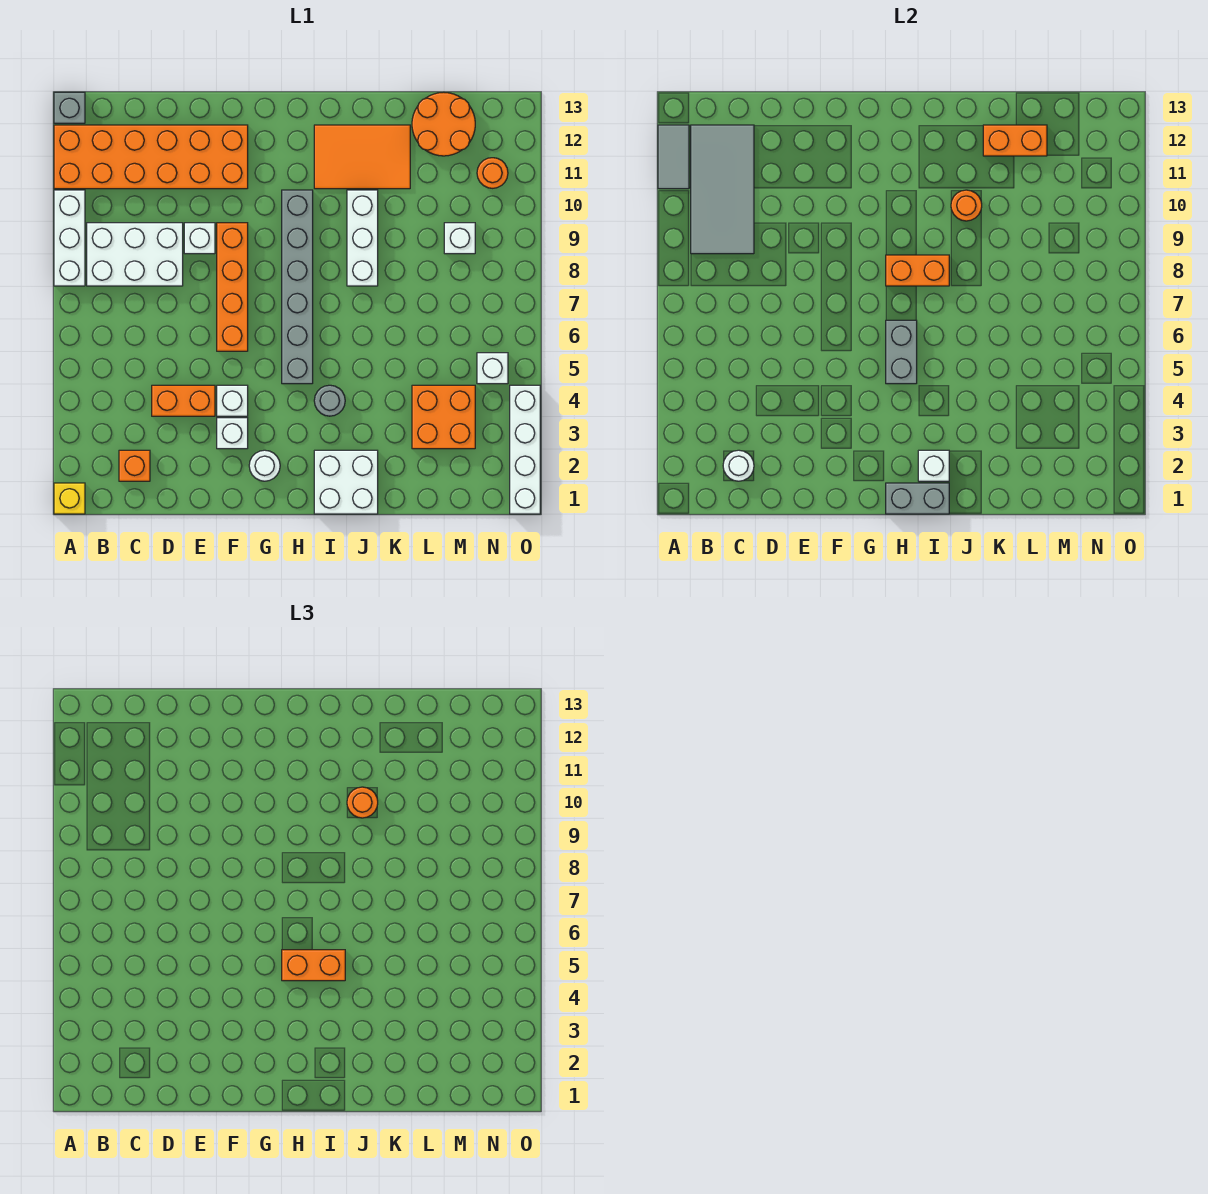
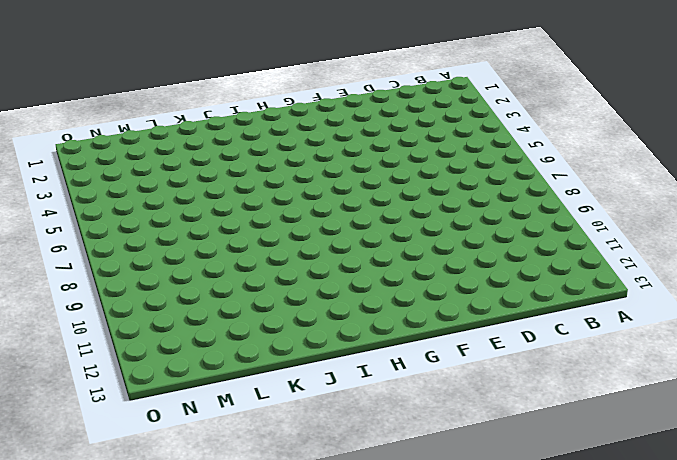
none -> yellow brick A1 level 1
none -> white brick A8:A10 level 1
none -> orange brick A11:F12 level 1
none -> grey brick A13 level 1

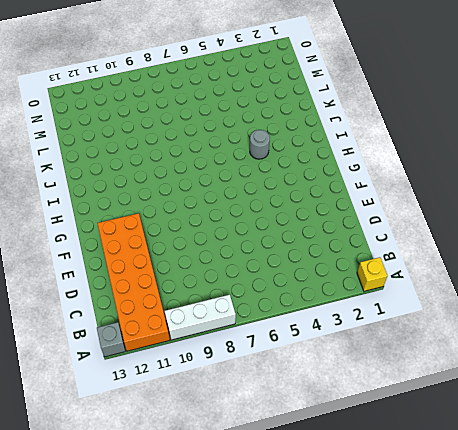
none -> white brick B8:D9 level 1
none -> orange brick C2 level 1
none -> orange brick D4:E4 level 1
none -> white brick E9 level 1

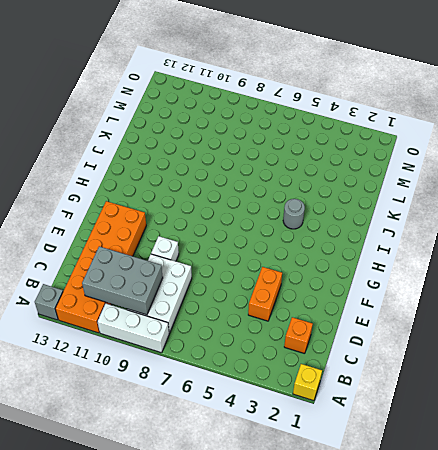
grey brick B9:C11 level 2 -> grey tile B9:C12 level 2
none -> white brick F3 level 1
none -> white brick F4 level 1
none -> orange brick F6:F9 level 1
none -> white round brick G2 level 1

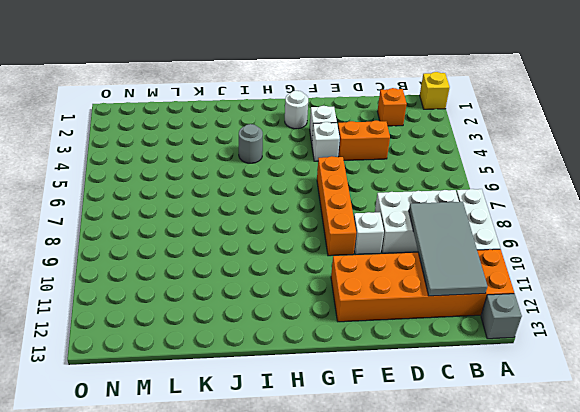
none -> grey brick H5:H10 level 1
none -> white brick I1:J2 level 1
none -> orange tile I11:K12 level 1
none -> white brick J8:J10 level 1

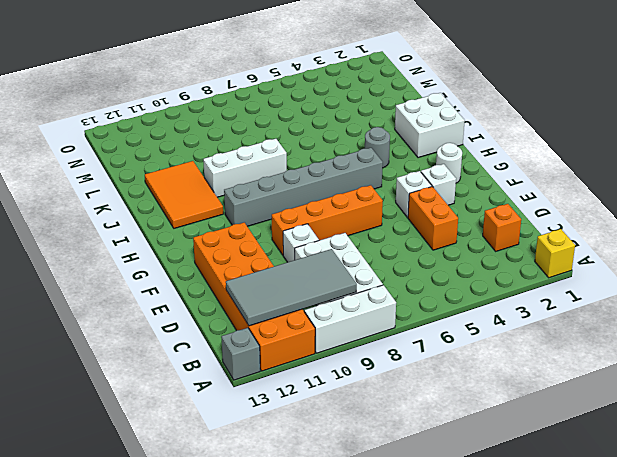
none -> orange brick L3:M4 level 1
none -> orange round brick L12:M13 level 1
none -> white brick M9 level 1
none -> white brick N5 level 1

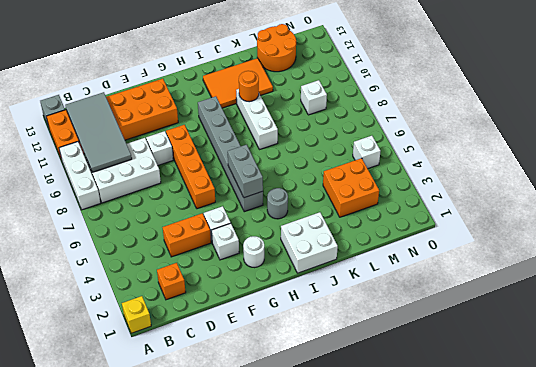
none -> orange round brick N11 level 1
none -> white brick O1:O4 level 1
none -> grey tile A11:A12 level 2
none -> white round brick C2 level 2

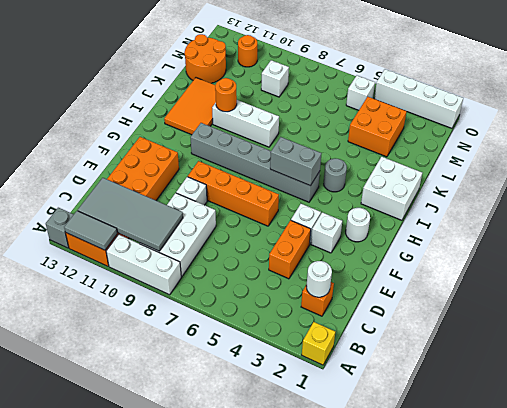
none -> grey brick H1:I1 level 2
none -> orange brick H8:I8 level 2
none -> white brick I2 level 2
none -> orange brick K12:L12 level 2

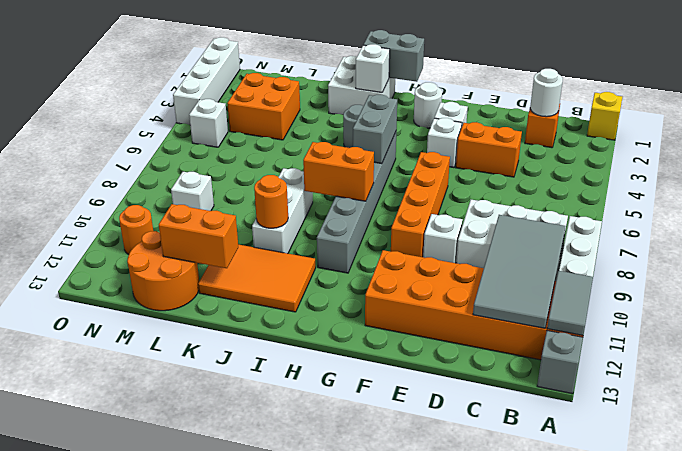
none -> orange brick H5:I5 level 3
none -> orange round brick J10 level 3

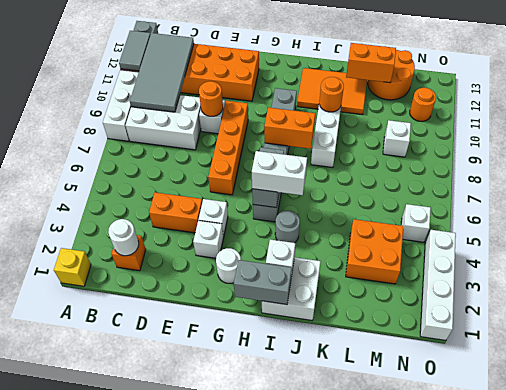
orange round brick E9 level 2 -> orange round brick J10 level 3
white brick H5:I5 level 3 -> orange brick H5:I5 level 3

